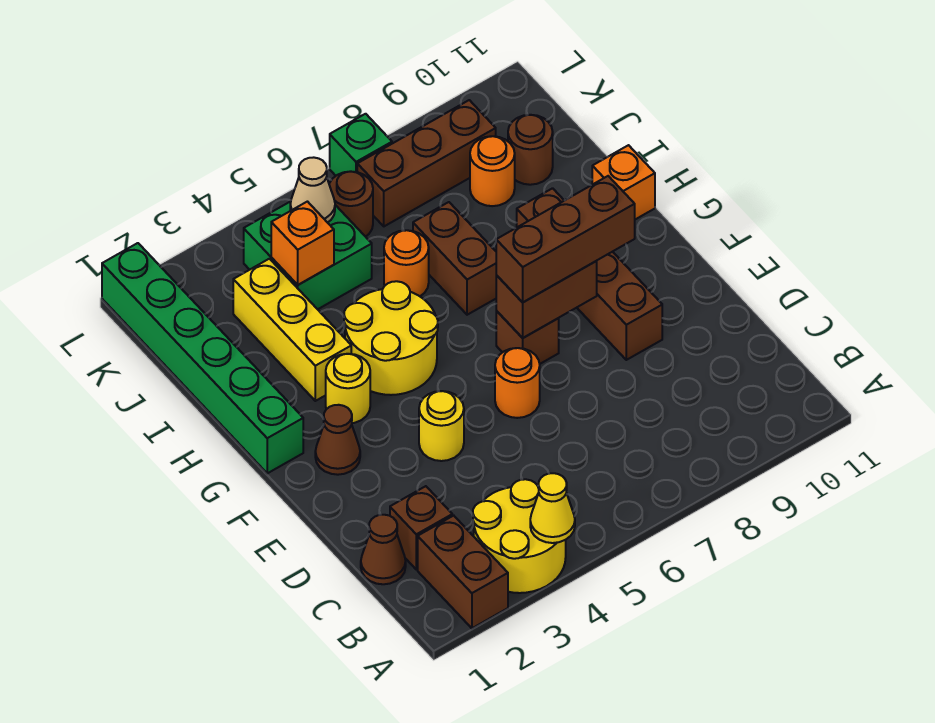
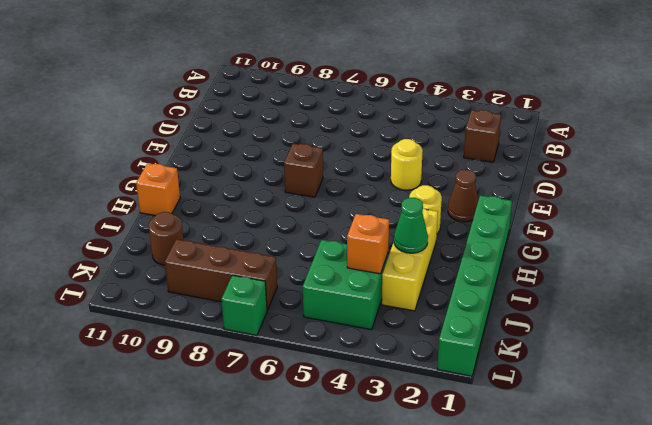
green cone I3 level 2 -> none
none -> brown brick A2:B2 level 1
none -> yellow round brick A3:B4 level 1
none -> brown cone C1 level 1

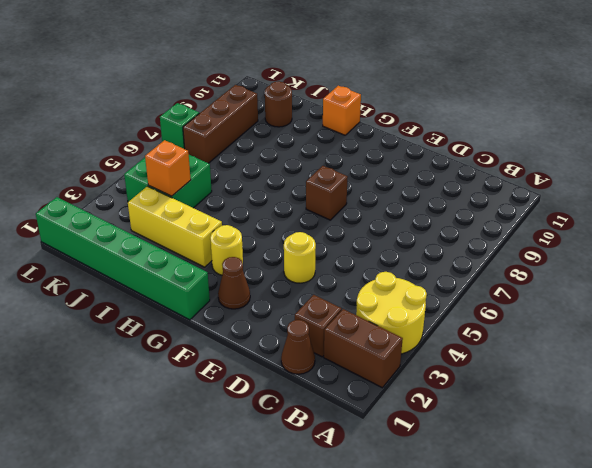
none -> orange round brick E6 level 1
none -> brown brick E9:H9 level 1
none -> yellow round brick G4:H5 level 1

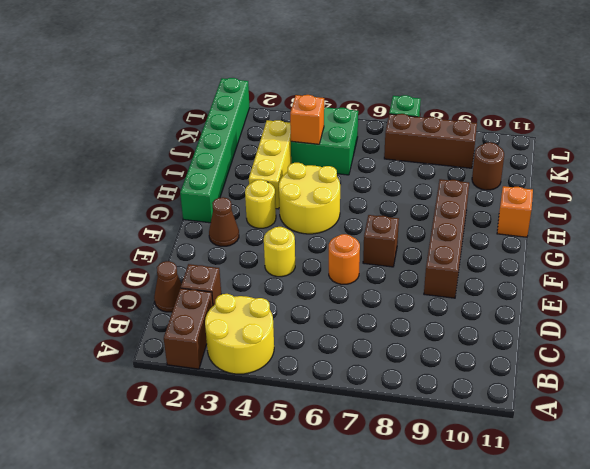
none -> brown brick H7:I7 level 1
none -> orange round brick I6 level 1
none -> orange round brick J9 level 1

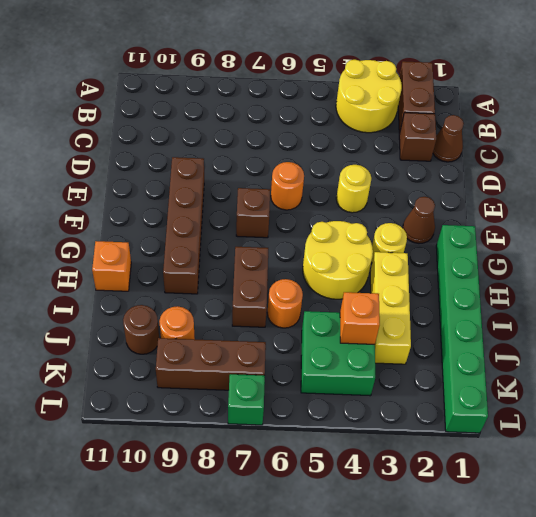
none -> brown round brick K6 level 1
none -> yellow cone A4 level 2
none -> brown brick F7:F8 level 2

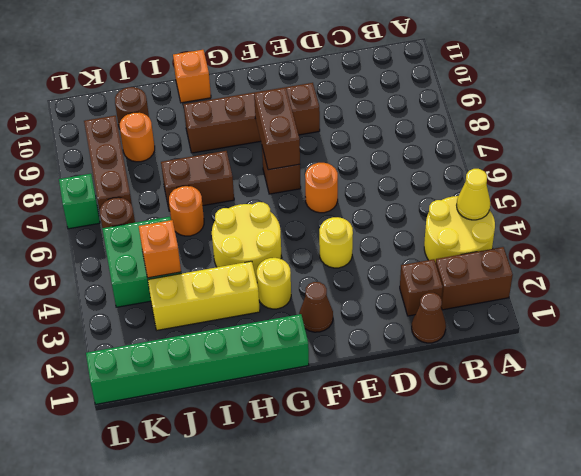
none -> tan cone K5 level 2
none -> brown brick F7:F9 level 3

